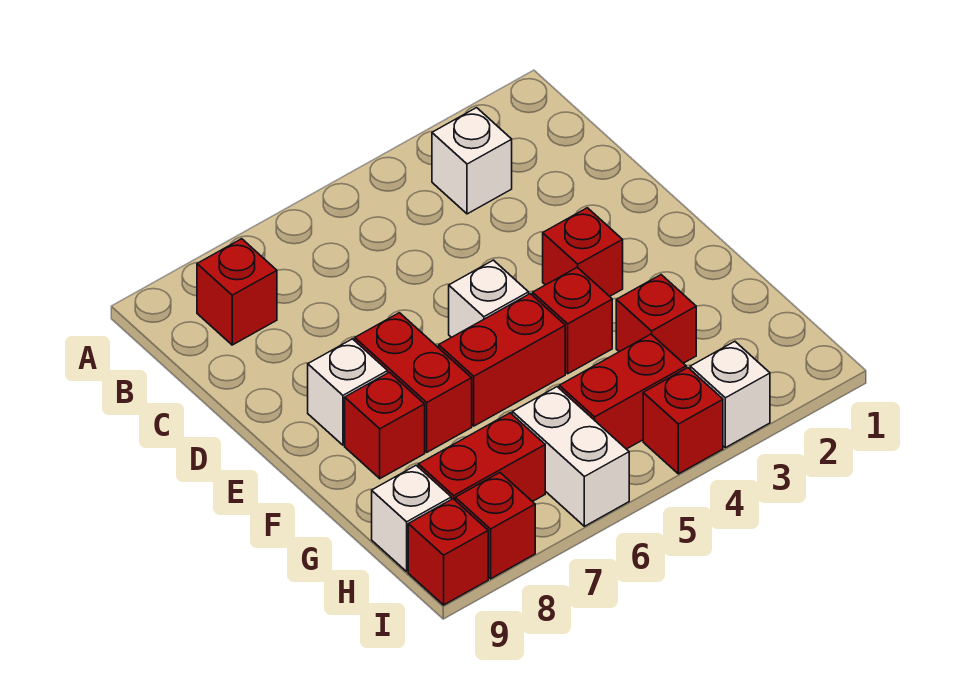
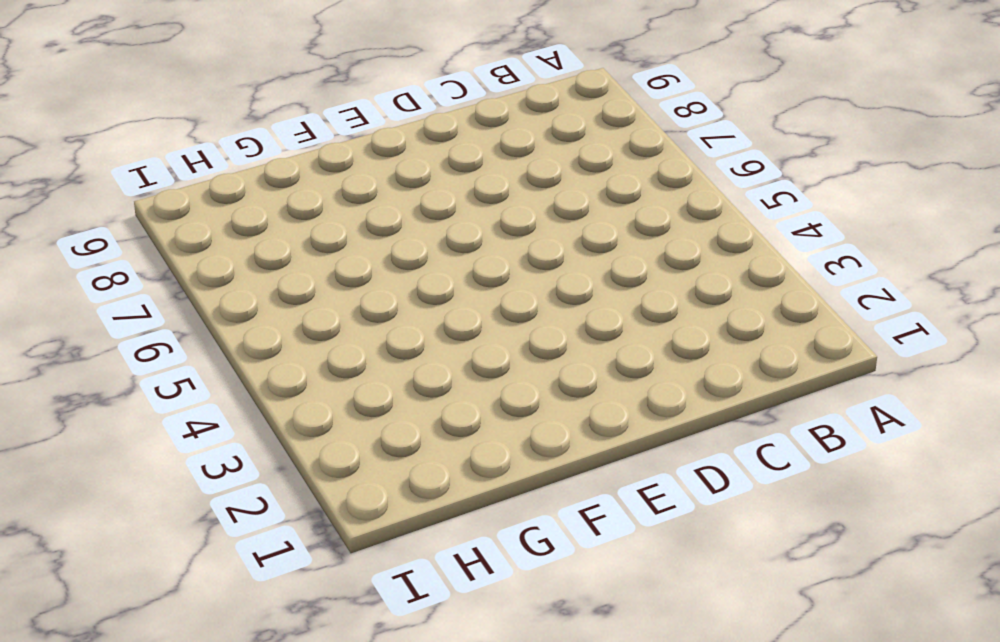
none -> white brick B3 level 1
none -> red brick B8 level 1
none -> red brick E3 level 1

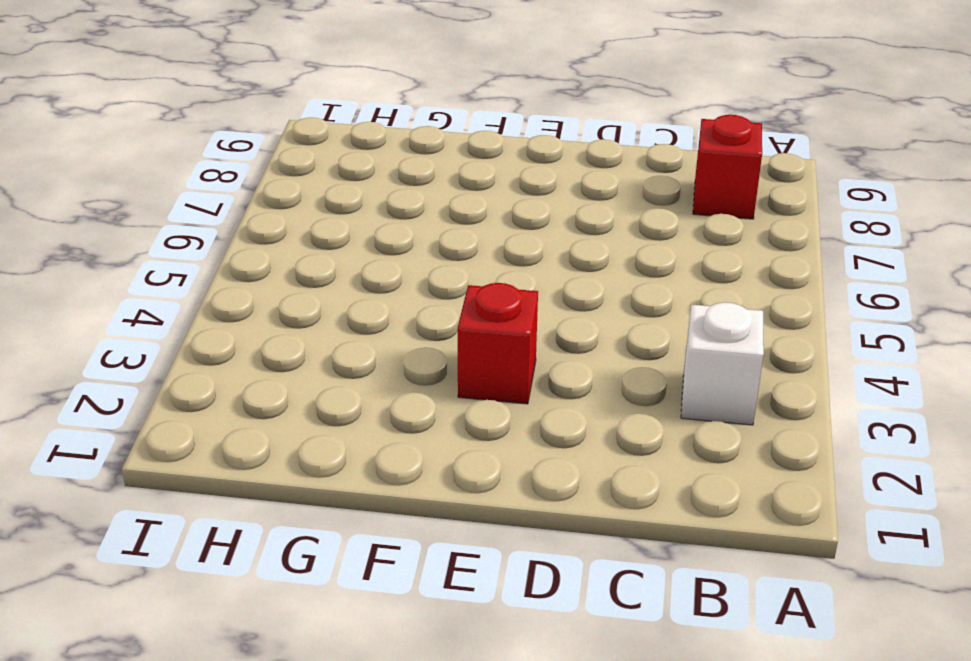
none -> white brick E5 level 1
none -> red brick E7:F7 level 1
none -> white brick E8 level 1

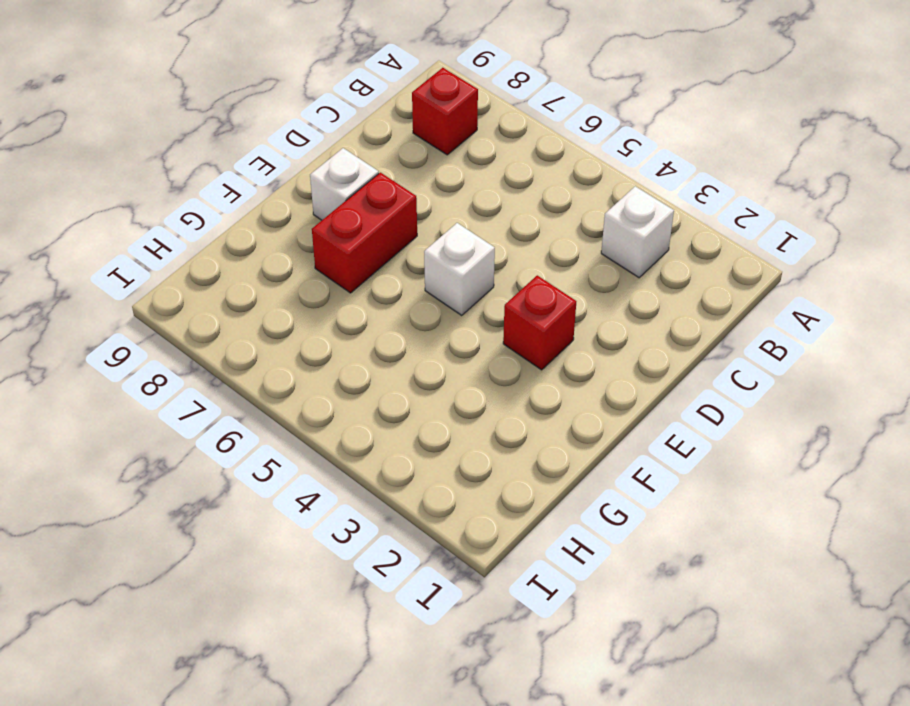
none -> red brick F4 level 1
none -> red brick F5:F6 level 1
none -> red brick F8 level 1

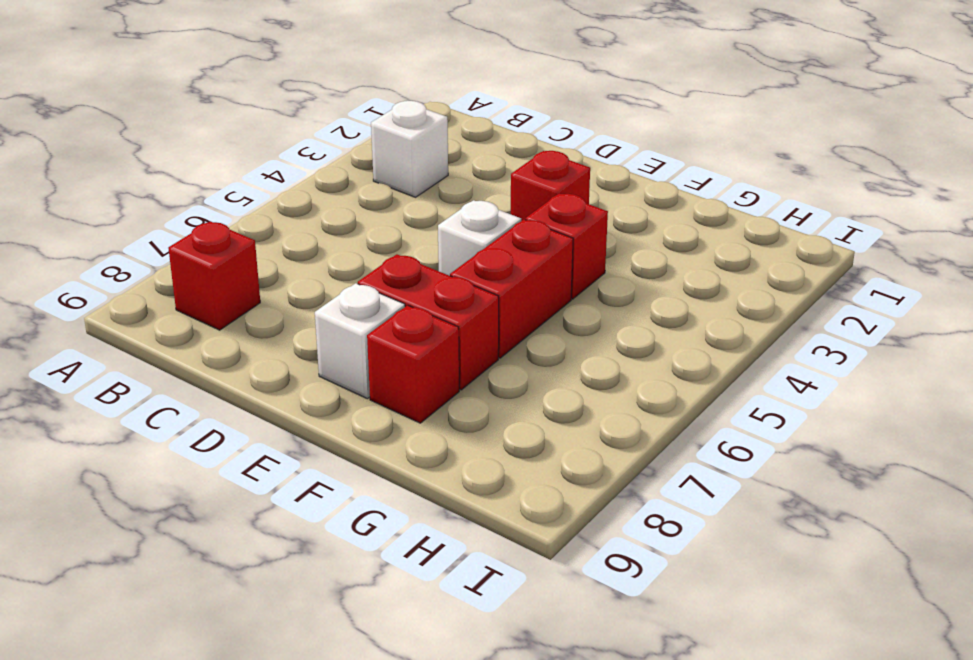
none -> red brick G3 level 1
none -> red brick H4:H5 level 1
none -> white brick H6:I6 level 1

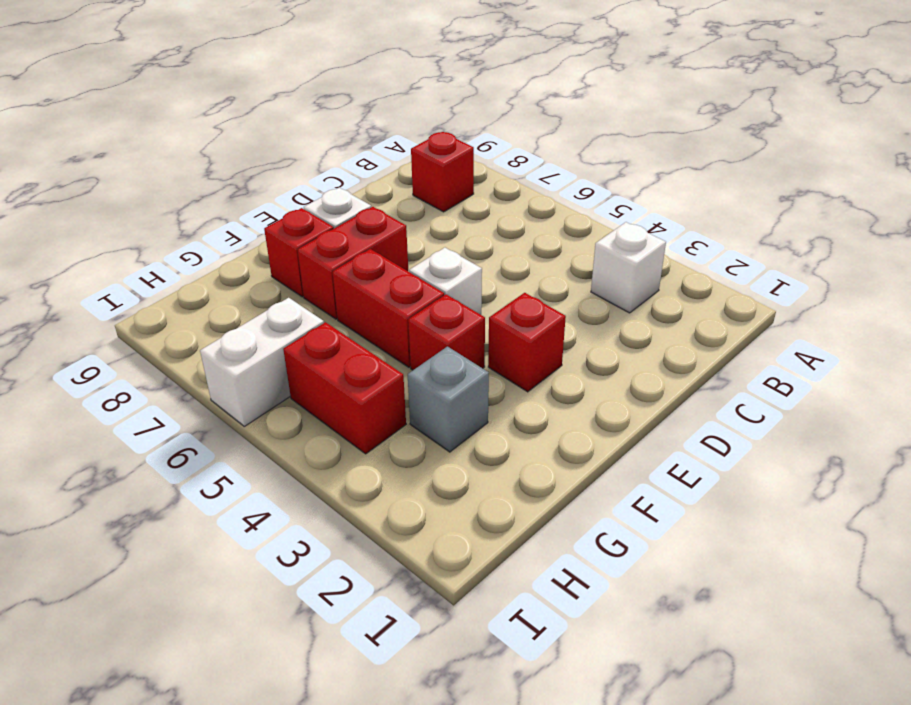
grey brick G3 level 1 -> red brick G3 level 1
none -> red brick H7:H8 level 1
none -> white brick H9 level 1
none -> white brick I3 level 1

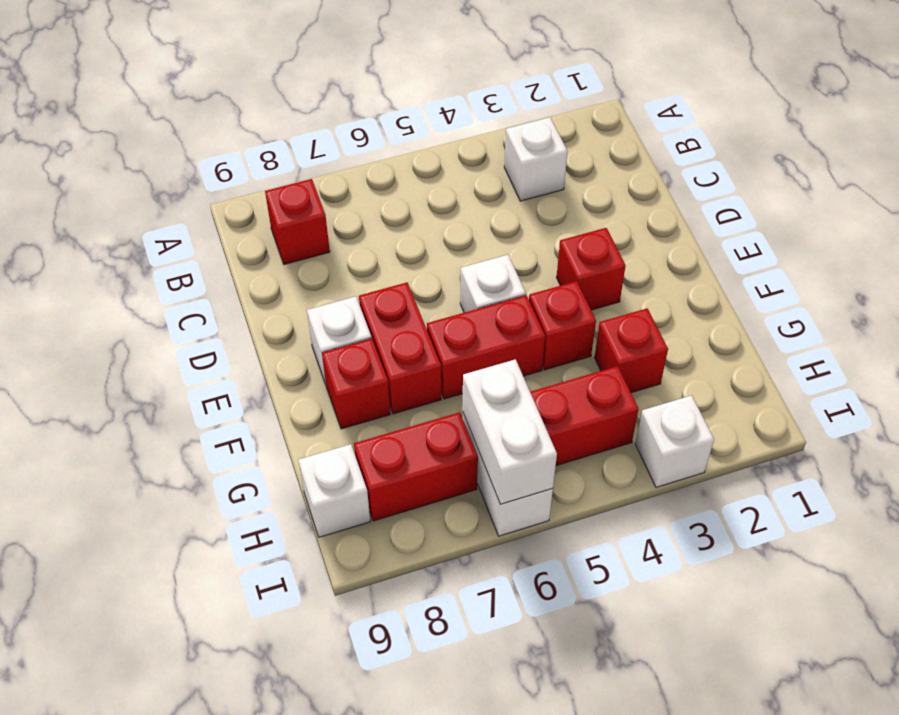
white brick H6:I6 level 2 -> none
none -> red brick I4 level 1
none -> red brick I8 level 1
none -> red brick I9 level 1

